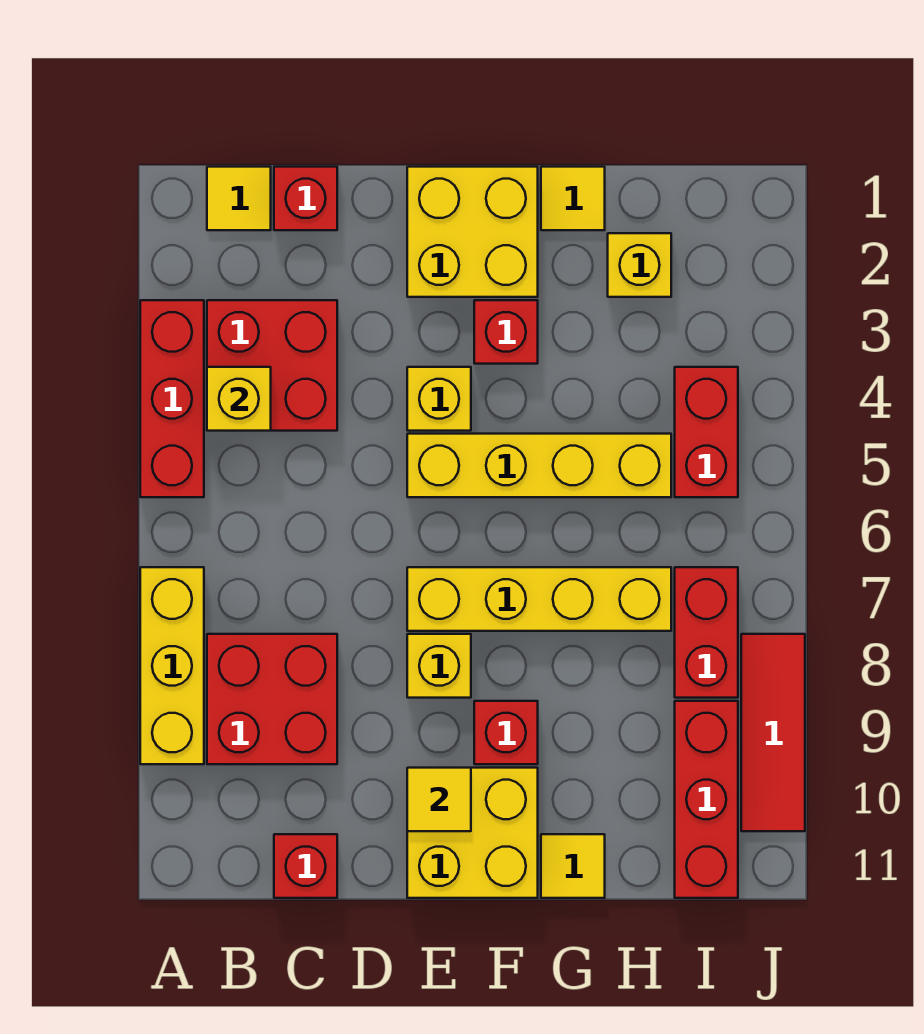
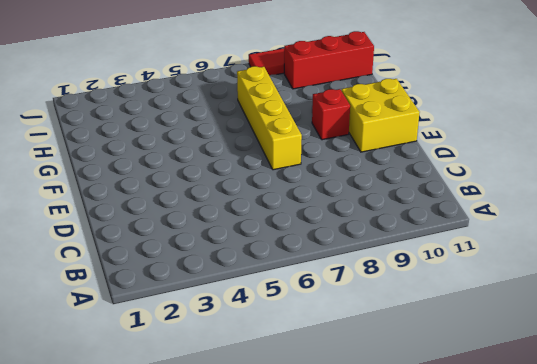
none -> red brick A3:A5 level 1
none -> yellow brick A7:A9 level 1
none -> yellow tile B1 level 1

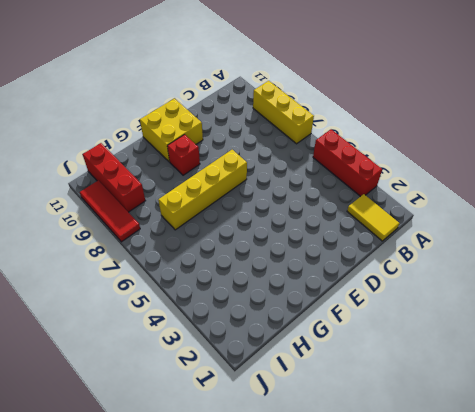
yellow tile B1:B2 level 1 -> yellow tile B1 level 1
none -> red brick B3:C4 level 1
none -> red brick B8:C9 level 1
none -> red brick C1 level 1

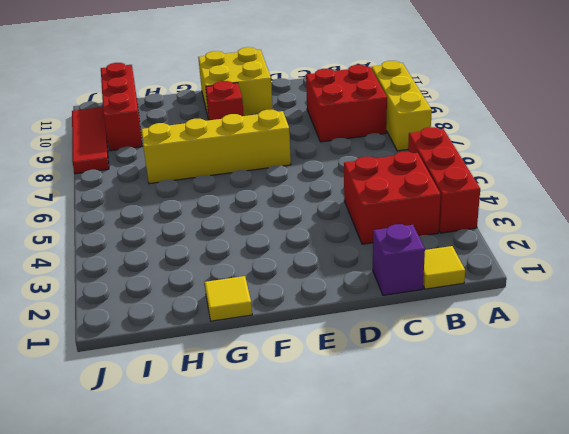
purple brick C1 level 1 -> red brick C1 level 1
none -> red brick C11 level 1
none -> yellow brick E1:F2 level 1
none -> yellow brick E4 level 1

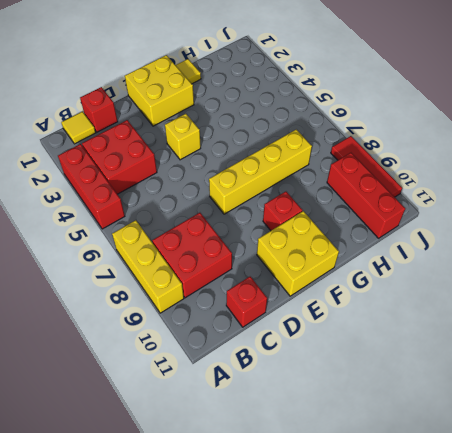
none -> yellow brick E5:H5 level 1
none -> yellow brick E8 level 1
none -> red brick F3 level 1

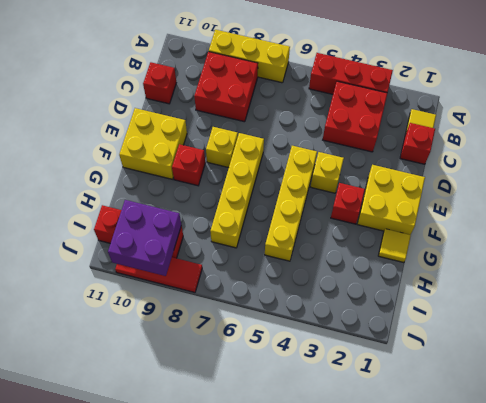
purple brick I9:J10 level 2 -> none
none -> yellow tile G11 level 1
none -> yellow brick H2 level 1
none -> red brick I4:I5 level 1

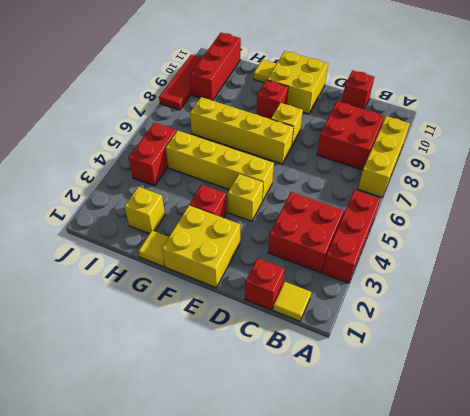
none -> red brick I7:I8 level 1
none -> yellow brick B4 level 2
none -> yellow tile E10 level 2

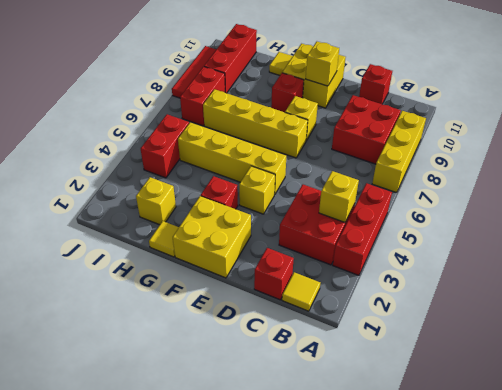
yellow brick E10 level 2 -> yellow tile E10 level 2

